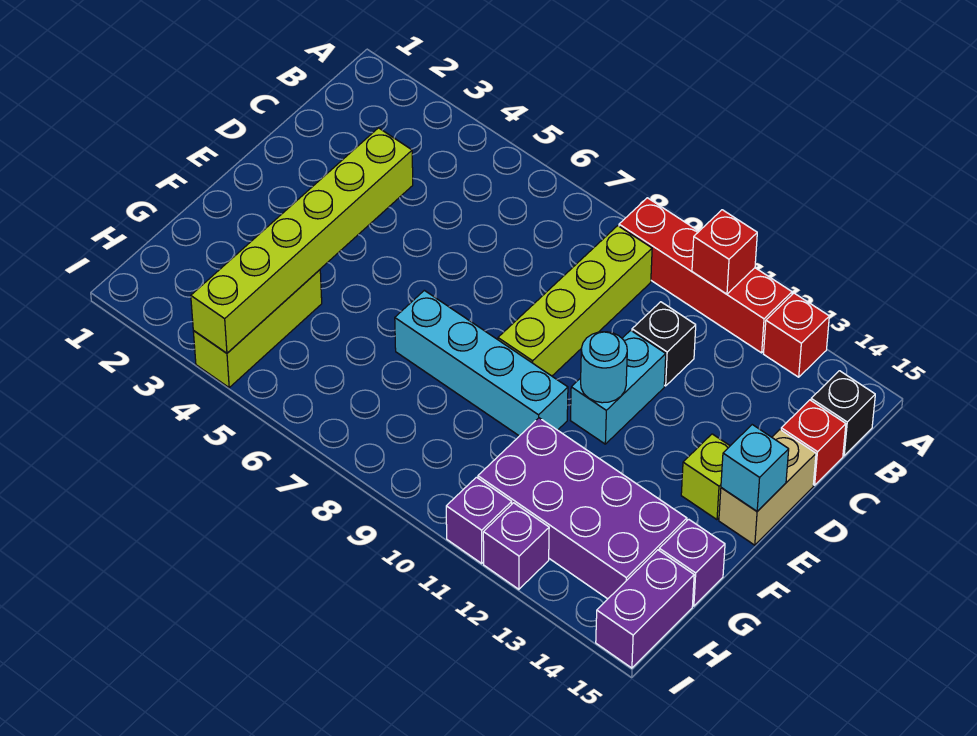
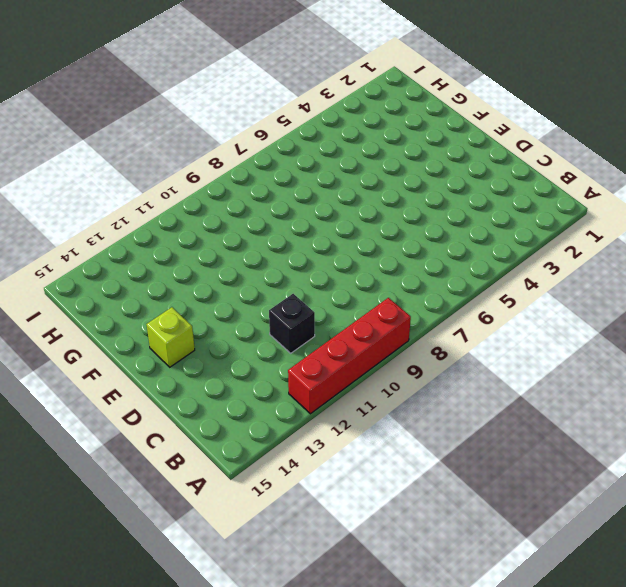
none -> red brick A13 level 1
none -> lime brick B9:E9 level 1
none -> black brick B15 level 1

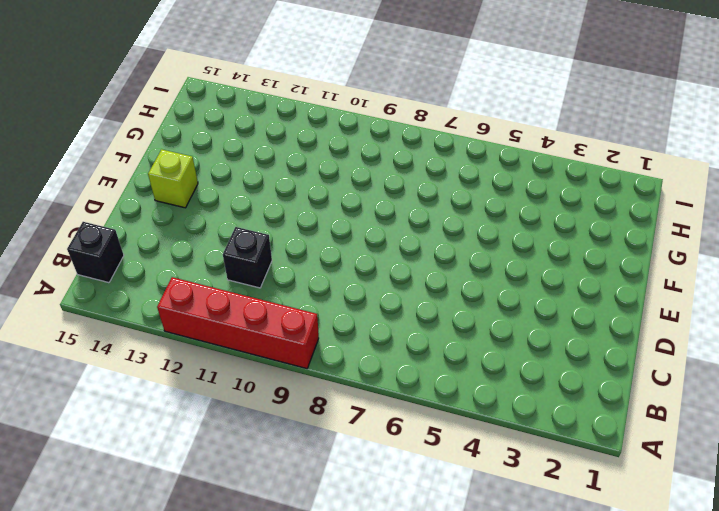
none -> red brick A13 level 1
none -> lime brick B9:E9 level 1
none -> red brick C15 level 1

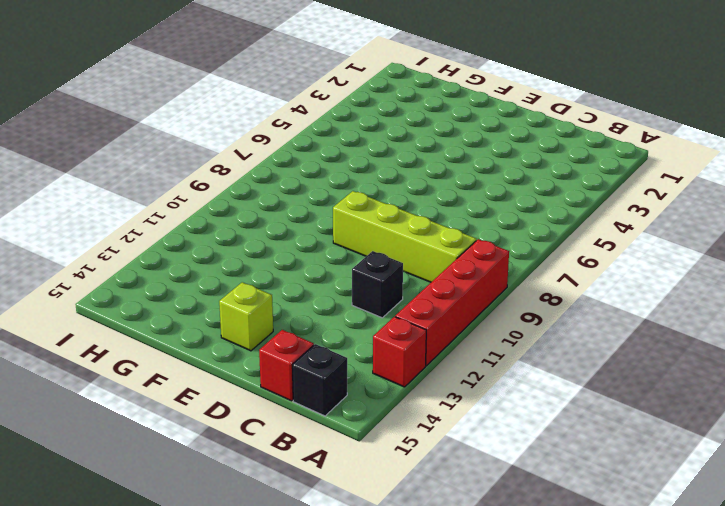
none -> cyan brick D11:E11 level 1
none -> tan brick D15:E15 level 1
none -> cyan brick F7:F10 level 1

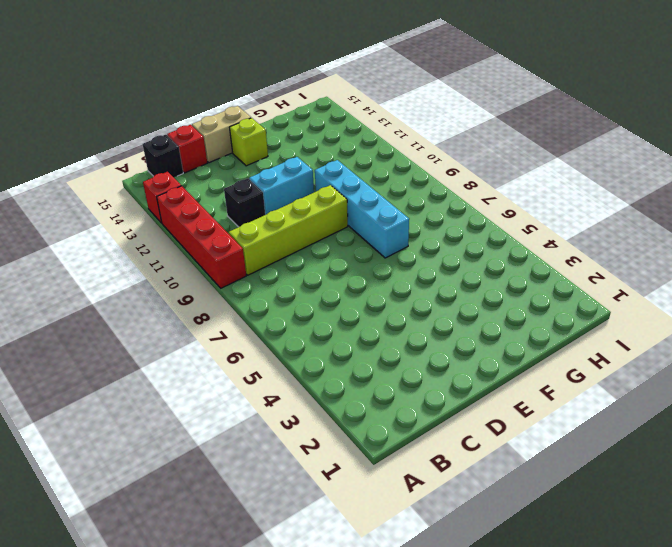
none -> lime brick G4:I4 level 1
none -> purple brick G11:H14 level 1
none -> purple brick G15 level 1

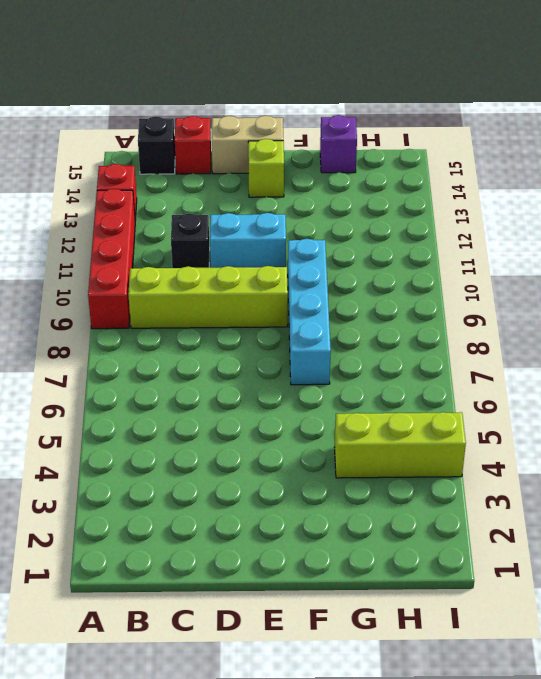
none -> purple brick G11:H14 level 1
none -> purple brick H15:I15 level 1
none -> purple brick I11 level 1

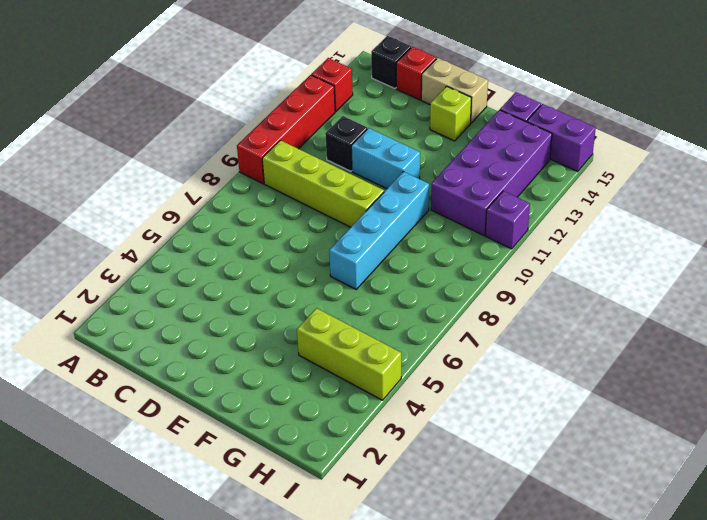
none -> purple brick I12 level 1
none -> red brick A11 level 2
none -> lime brick D4:I4 level 2

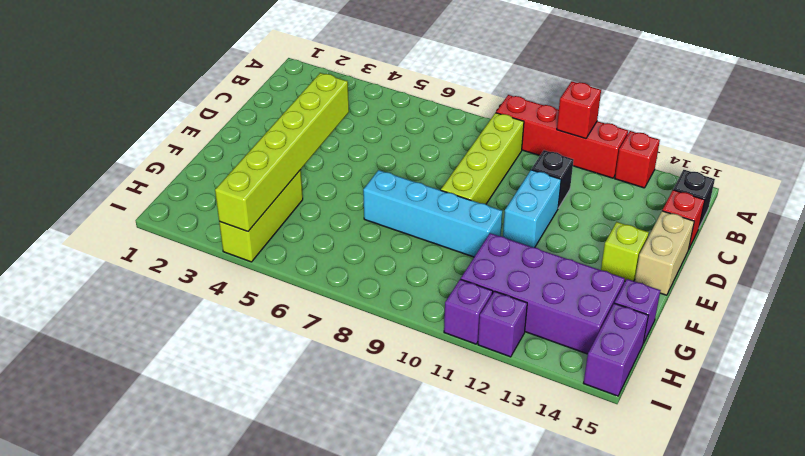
none -> cyan round brick E11 level 2
none -> cyan brick E15 level 2

